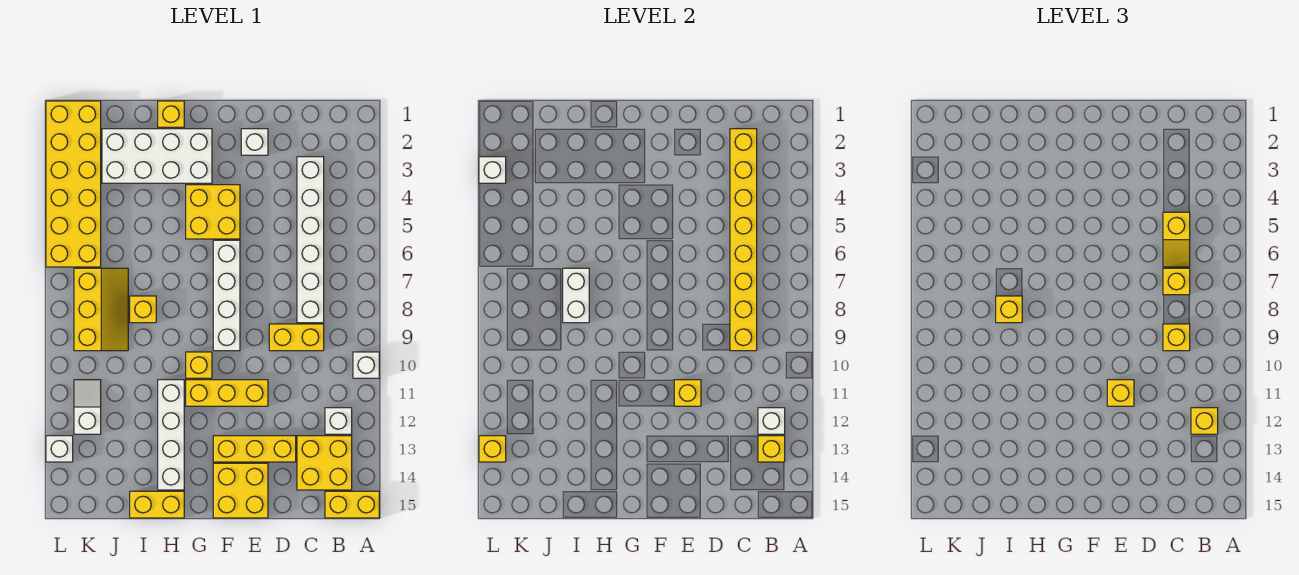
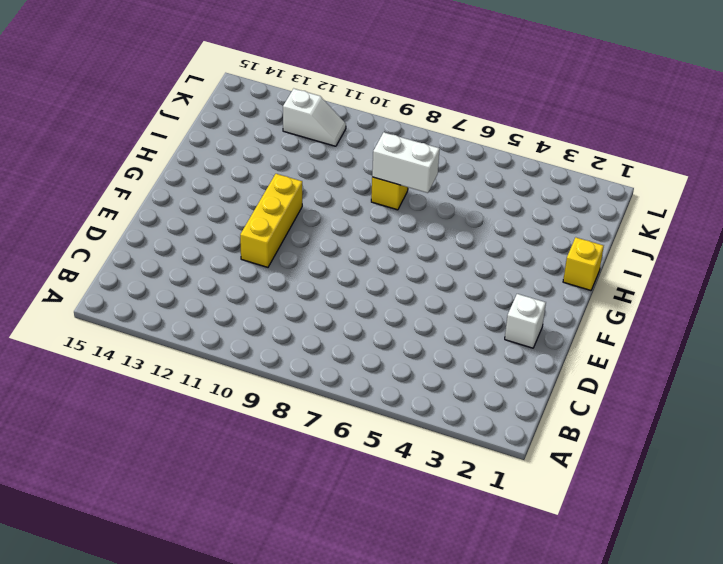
none -> white brick A10 level 1
none -> yellow brick A15:B15 level 1
none -> white brick B12 level 1
none -> yellow brick B13:C14 level 1

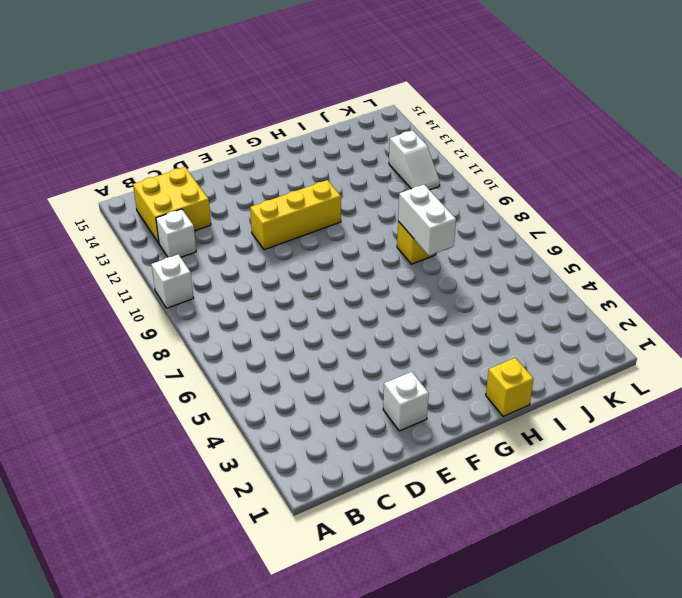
none -> yellow brick A15:B15 level 1
none -> white brick C3:C8 level 1
none -> yellow brick C9:D9 level 1
none -> yellow brick D13:F13 level 1

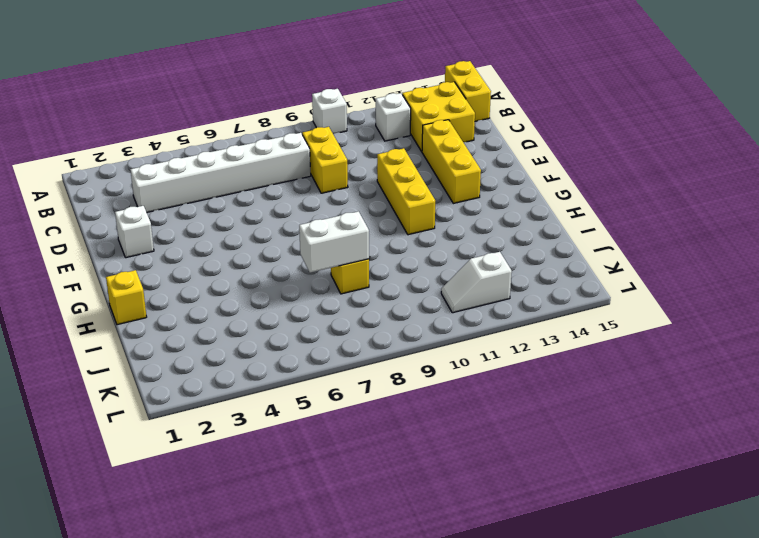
none -> yellow brick E14:F15 level 1
none -> yellow brick F4:G5 level 1
none -> white brick F6:F9 level 1
none -> white brick G2:J3 level 1

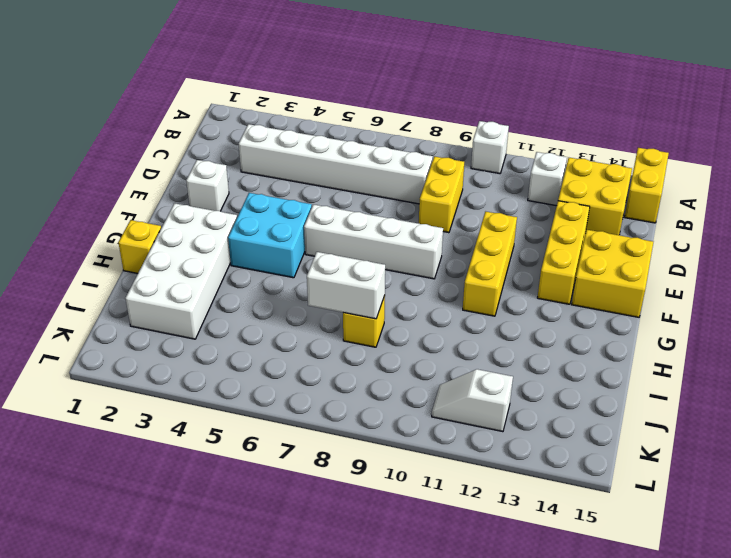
cyan brick F4:G5 level 1 -> yellow brick F4:G5 level 1
none -> yellow brick G10 level 1
none -> white brick H11:H14 level 1
none -> yellow brick H15:I15 level 1
none -> yellow slope J7:K9 level 1 top K

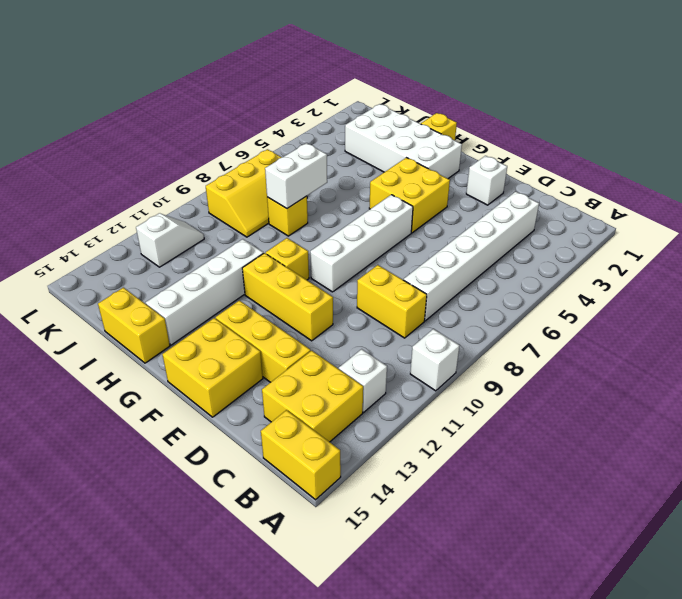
none -> yellow brick K1:L6 level 1
none -> white brick L13 level 1
none -> white brick B12 level 2
none -> yellow brick B13 level 2

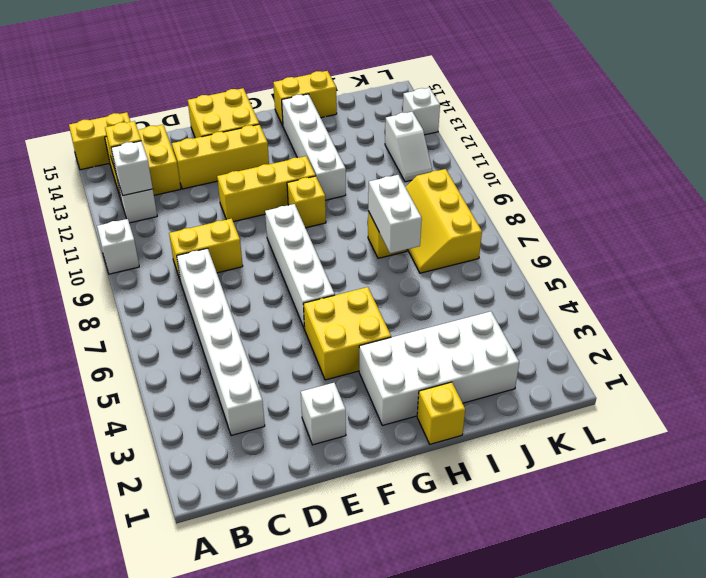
none -> yellow brick K1:L6 level 1
none -> yellow brick C2:C9 level 2
none -> yellow brick E11 level 2
none -> white brick L3 level 2

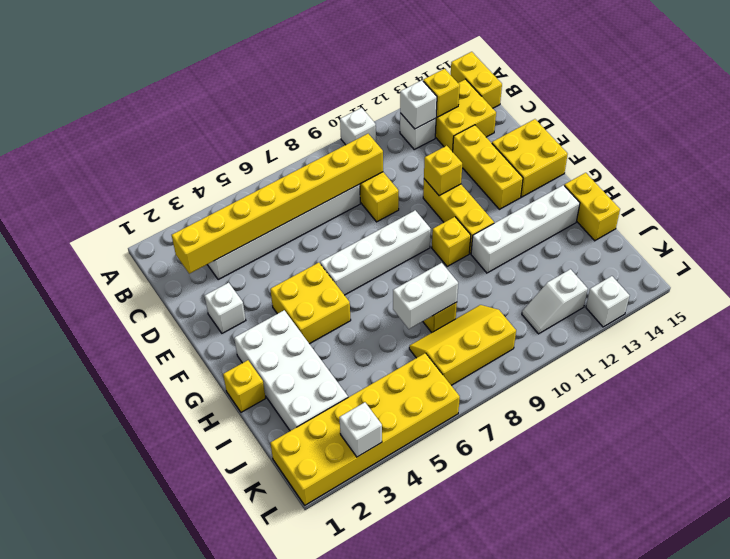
none -> yellow brick L13 level 2
none -> yellow brick B12 level 3
none -> yellow slope C5:C6 level 3 top 5
none -> yellow brick C7 level 3

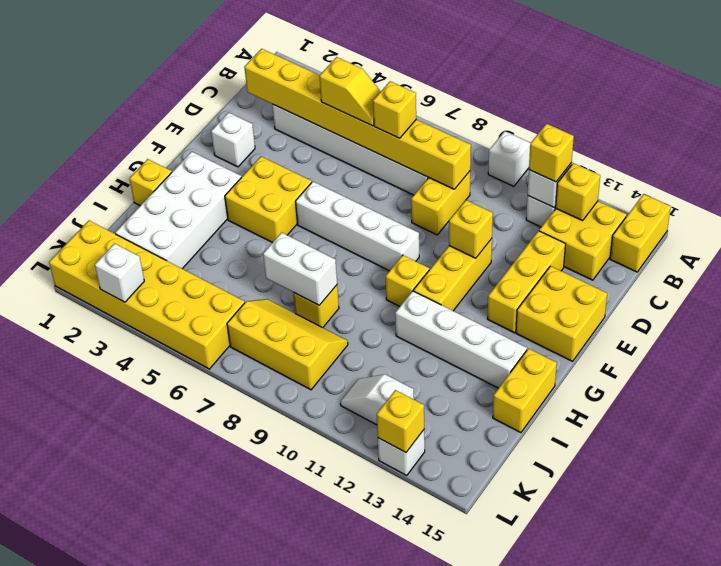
none -> yellow brick C9 level 3
none -> yellow brick E11 level 3
none -> yellow brick I8 level 3

